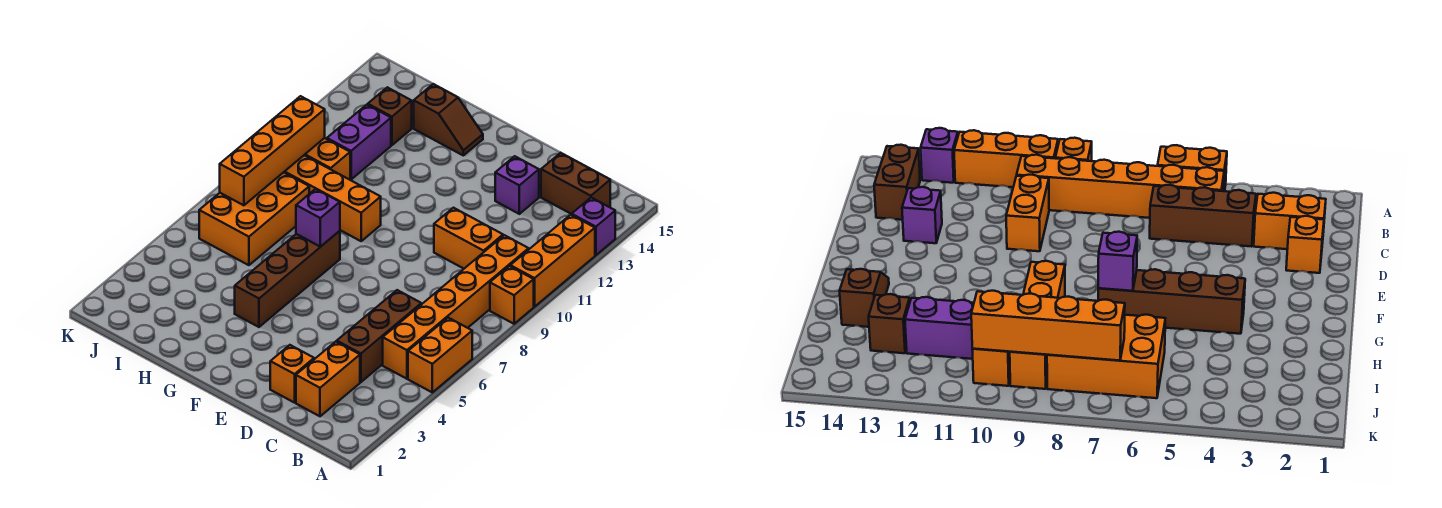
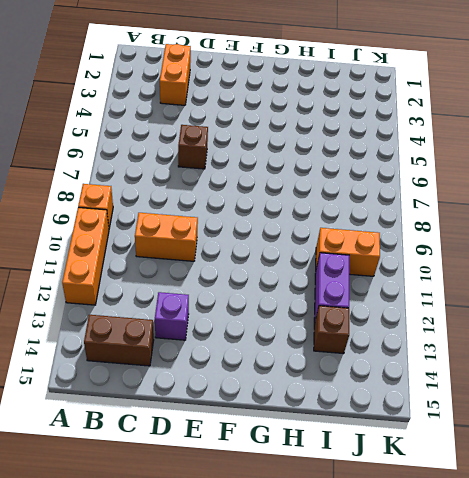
brown brick D6 level 1 -> none
none -> orange brick A5:A6 level 1
none -> purple brick A13 level 1
none -> orange brick B5:B10 level 1

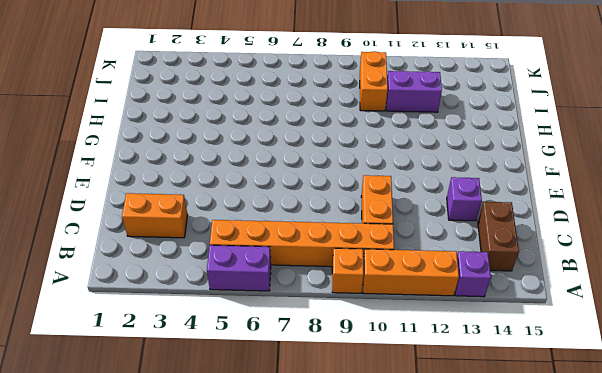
purple brick A5:A6 level 1 -> orange brick A5:A6 level 1
none -> brown brick C4:C6 level 1
none -> orange brick D2 level 1
none -> brown brick G4:G7 level 1

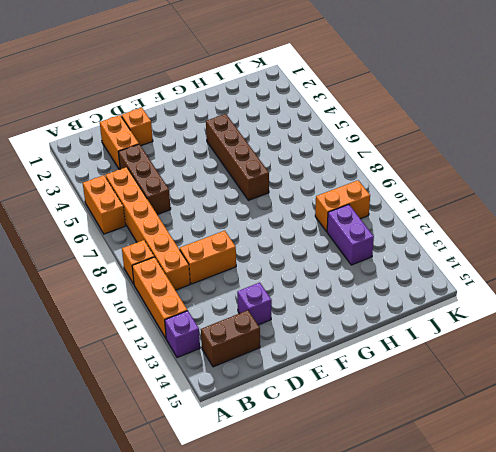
none -> orange brick G9:J9 level 1
none -> brown slope G14:H14 level 1 top H
none -> orange brick I6:J8 level 1

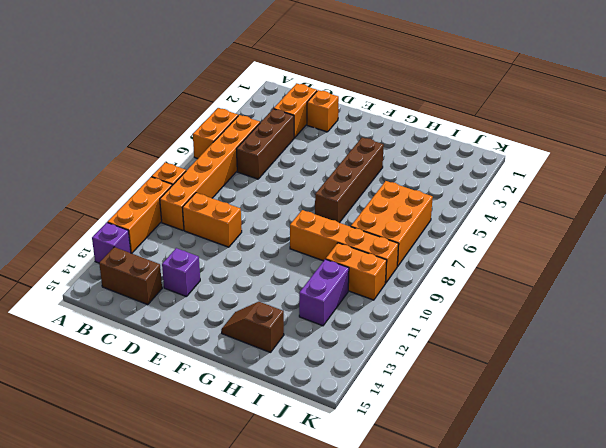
none -> brown brick I13 level 1
none -> purple brick G7 level 2
none -> orange brick J7:J10 level 2

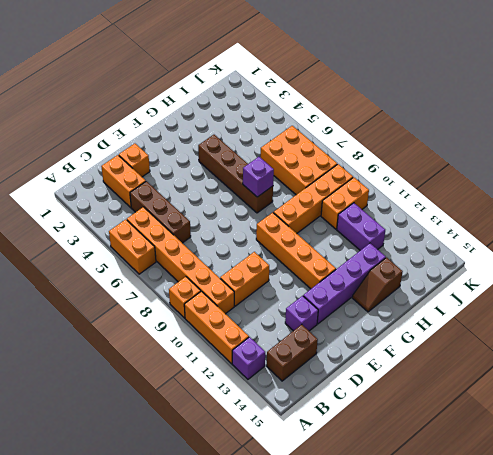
purple brick E13:H13 level 1 -> none
orange brick F9:F12 level 1 -> orange brick J7:J10 level 2
none -> brown brick I13 level 1

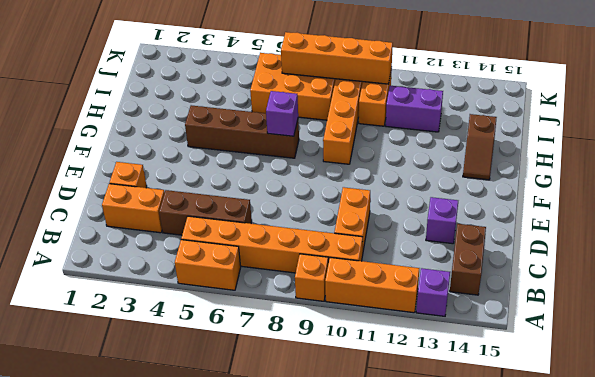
none -> brown brick I13 level 1

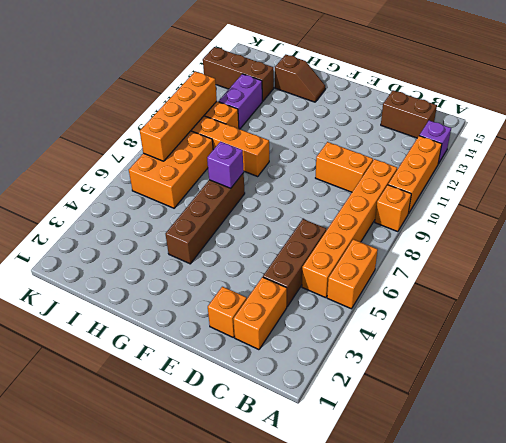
brown brick I13:K13 level 1 -> brown brick I13 level 1
none -> purple brick D13 level 1

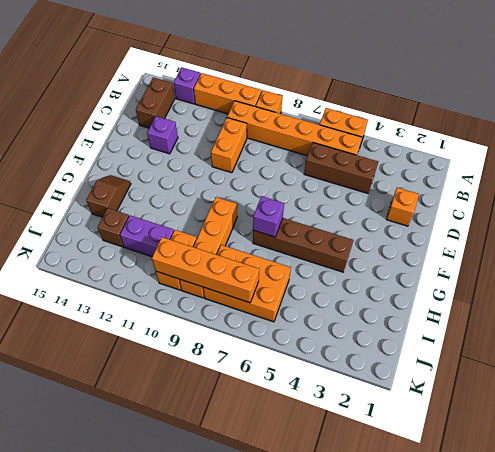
none -> orange brick C2:C3 level 1

